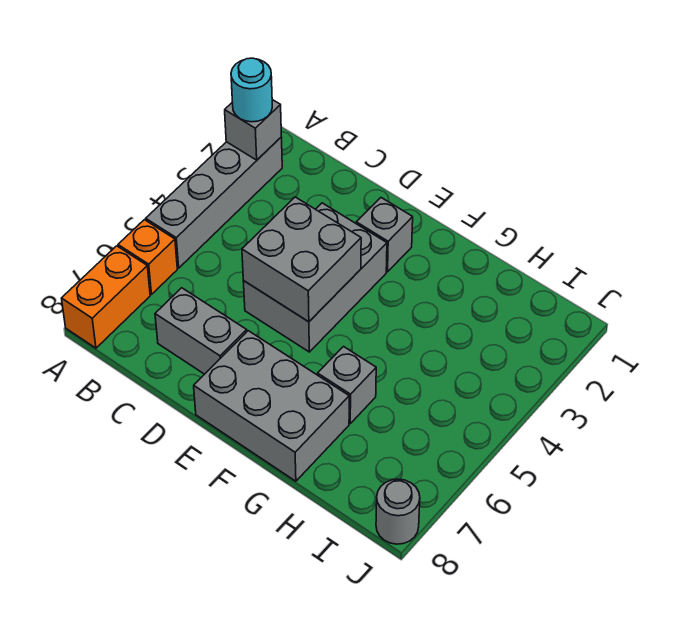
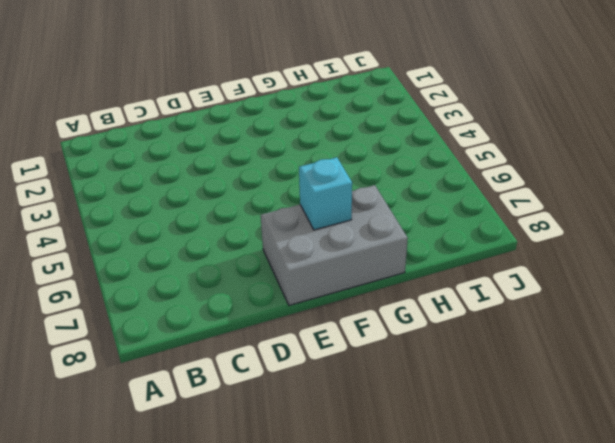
cyan brick F7 level 2 -> none
none -> grey brick A2:A5 level 1
none -> orange brick A6 level 1
none -> orange brick A7:A8 level 1

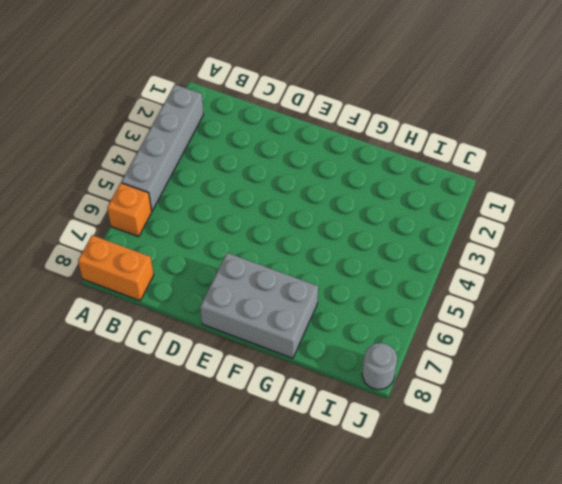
orange brick A8:B8 level 1 -> orange brick A7:A8 level 1
none -> grey brick C7:D7 level 1
none -> grey brick D3:E5 level 1
none -> grey brick E2 level 1

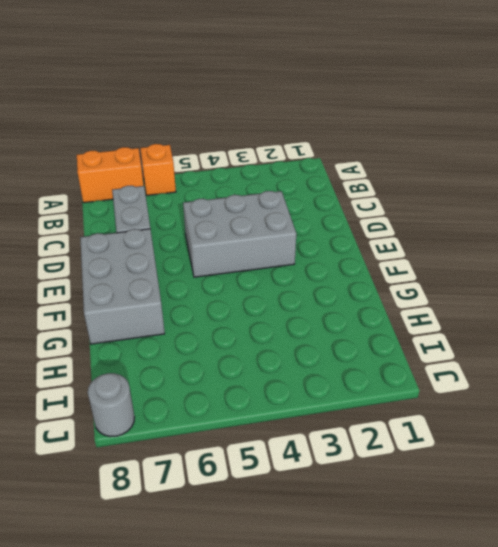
none -> grey brick A2:A5 level 1
none -> grey brick E2 level 1
none -> grey brick G6 level 1

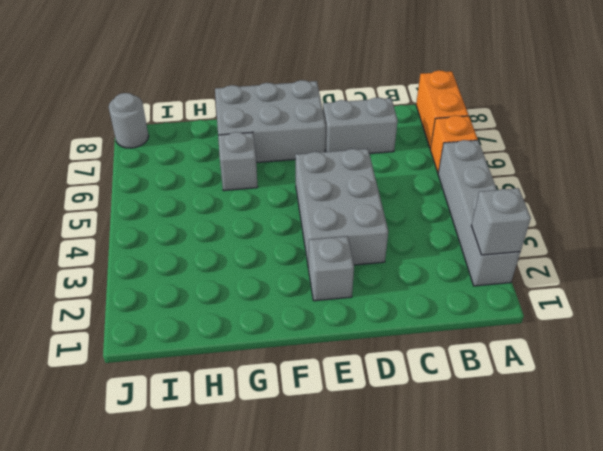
none -> grey brick D4:E5 level 2
none -> cyan round brick A2 level 3

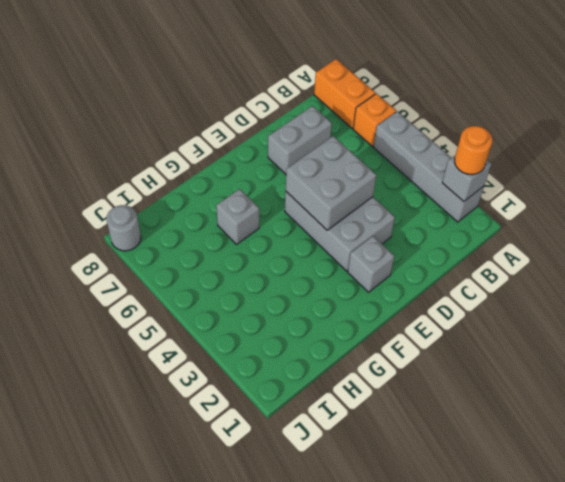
orange round brick A2 level 3 -> cyan round brick A2 level 3
none -> grey brick E7:G8 level 1

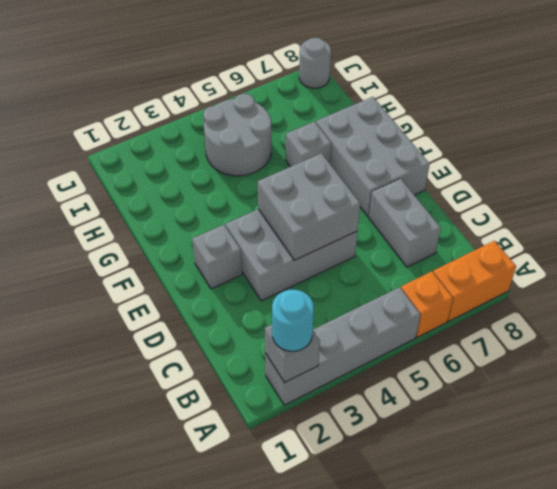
grey round brick H4:I5 level 1 -> none

